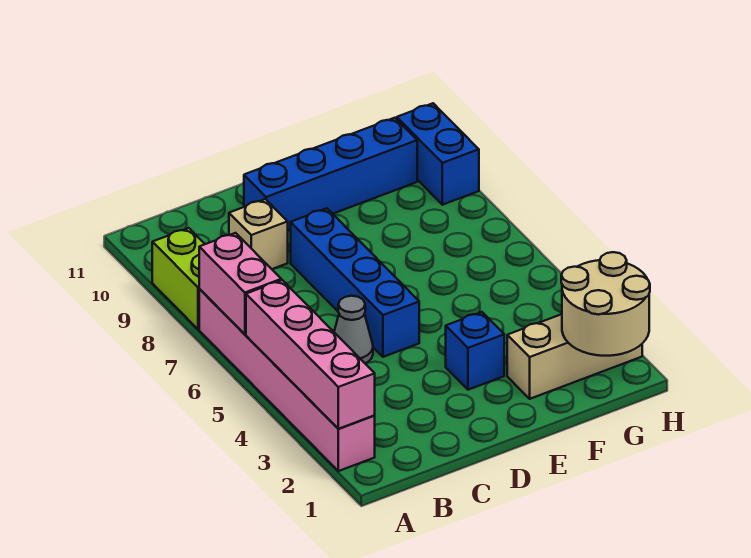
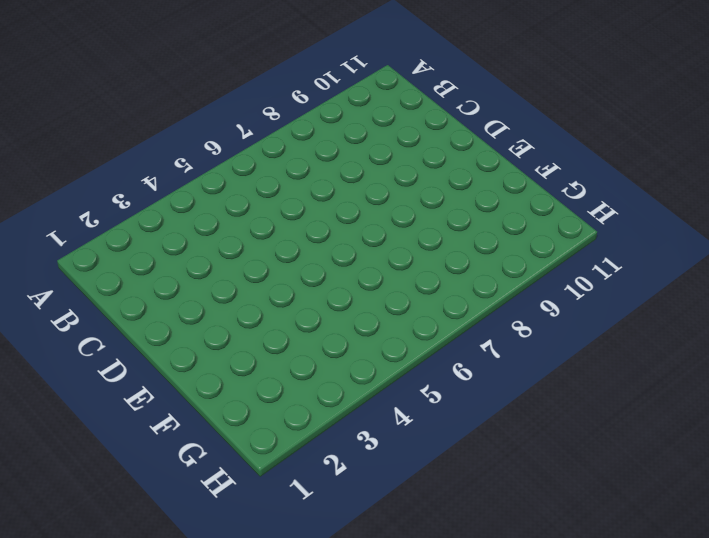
none -> pink brick A2:A7 level 1
none -> lime brick A8:A9 level 1
none -> grey cone C5 level 1

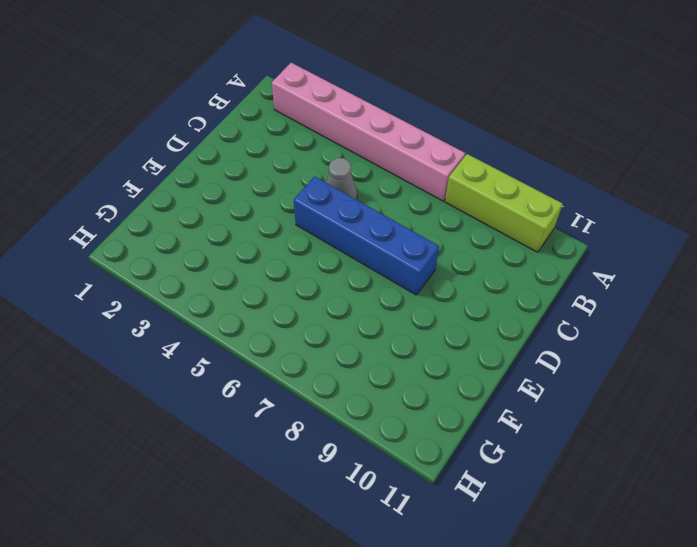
lime brick A8:A10 level 1 -> lime brick A8:A9 level 1
none -> tan brick C9 level 1
none -> blue brick D10:G10 level 1
none -> blue brick E3 level 1

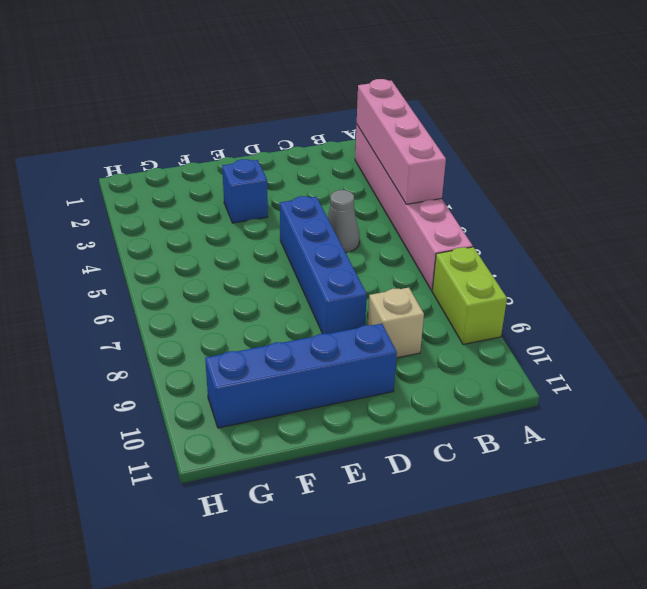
none -> tan brick F2:H2 level 1
none -> blue brick H9:H10 level 1
none -> pink brick A6:A7 level 2

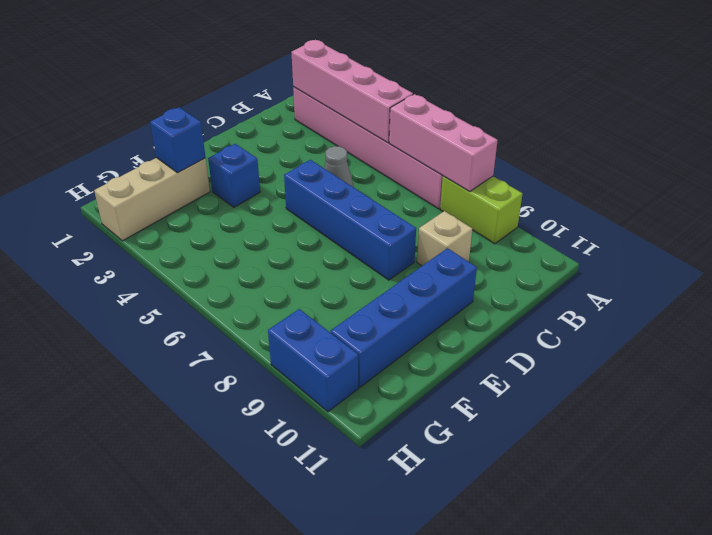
pink brick A6:A8 level 2 -> pink brick A6:A7 level 2
blue brick F2 level 2 -> none
none -> tan round brick G1:H2 level 2

